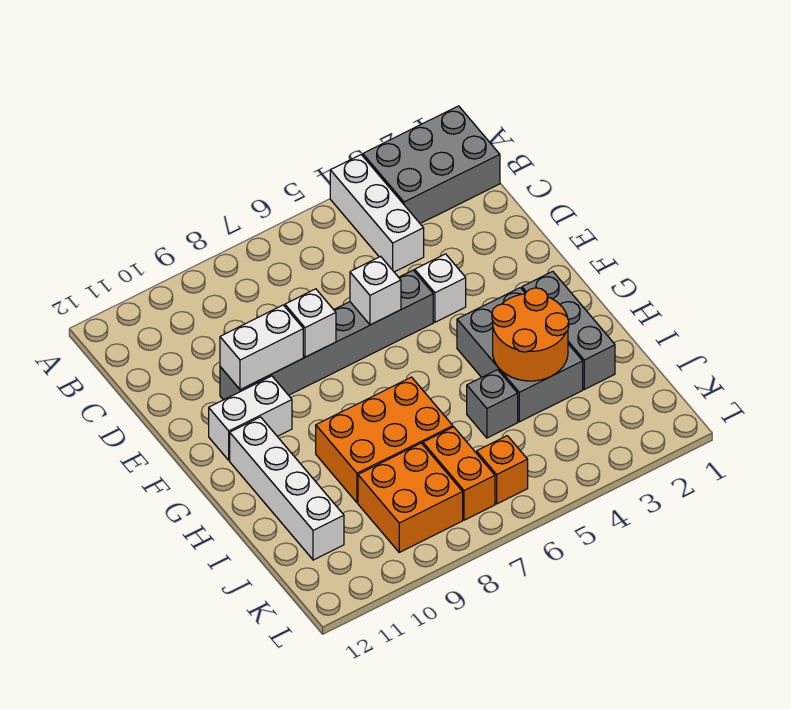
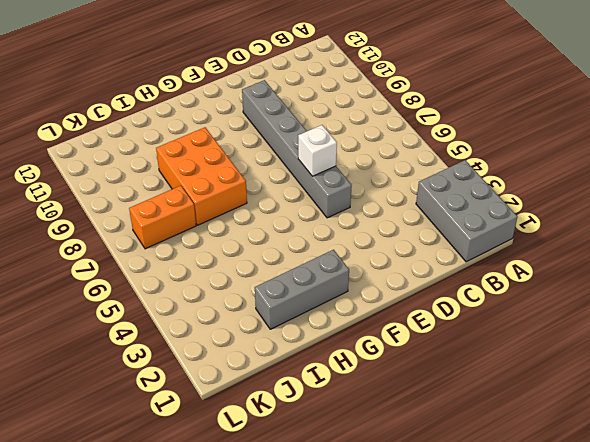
none -> white brick A4:C4 level 1
none -> white brick E4 level 1
none -> white brick F10:F11 level 1

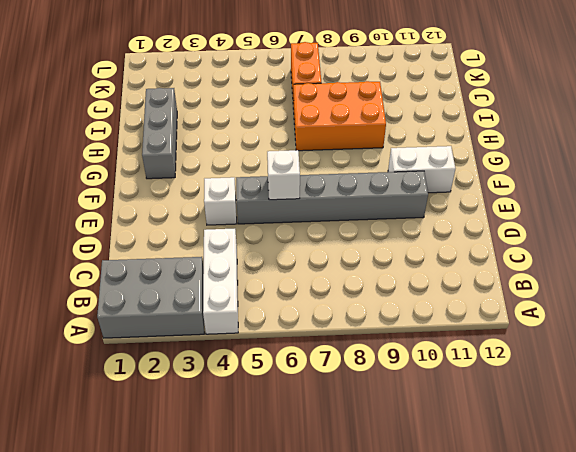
none -> grey brick G3:I4 level 1
none -> white brick G11:J11 level 1
none -> grey brick I5 level 1

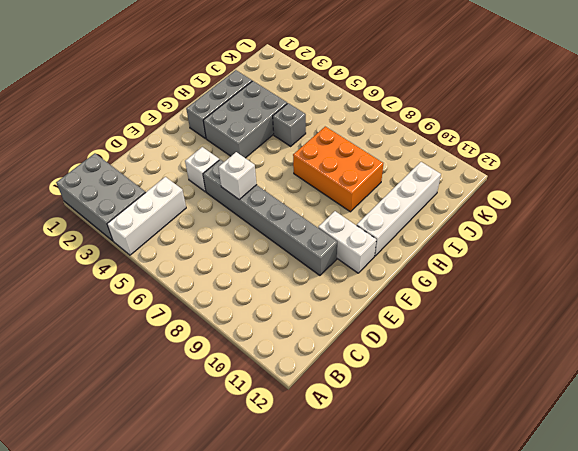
none -> orange brick J7:K7 level 1
none -> orange brick J8:K9 level 1
none -> orange brick K6 level 1

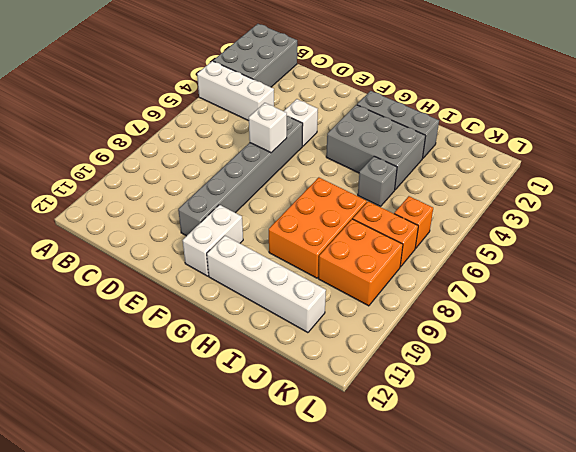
none -> white brick E8 level 2
none -> white brick E9:E10 level 2
none -> orange round brick H3:I4 level 2

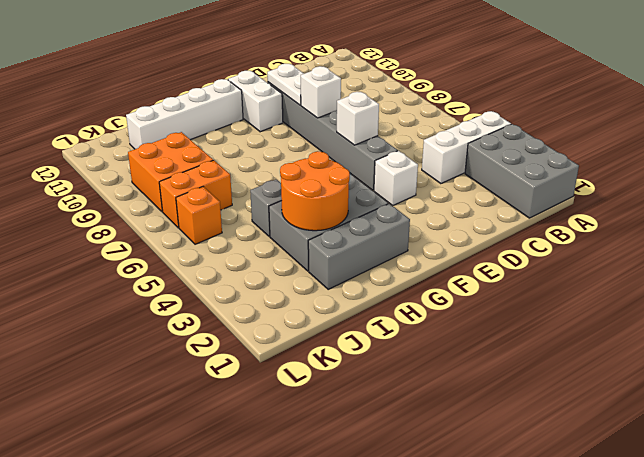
white plate E9:E10 level 2 -> white brick E9:E10 level 2
none -> orange brick H7:I9 level 1

